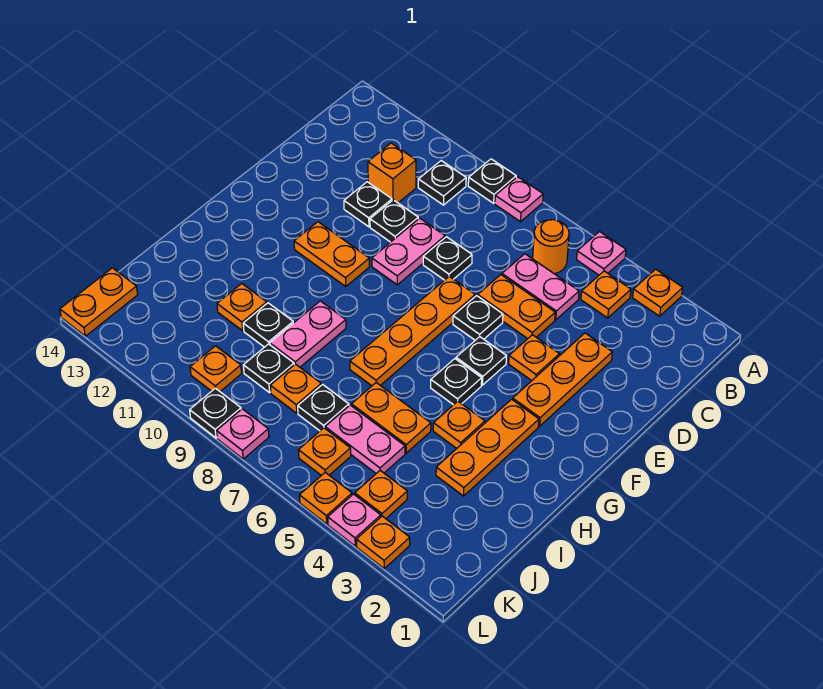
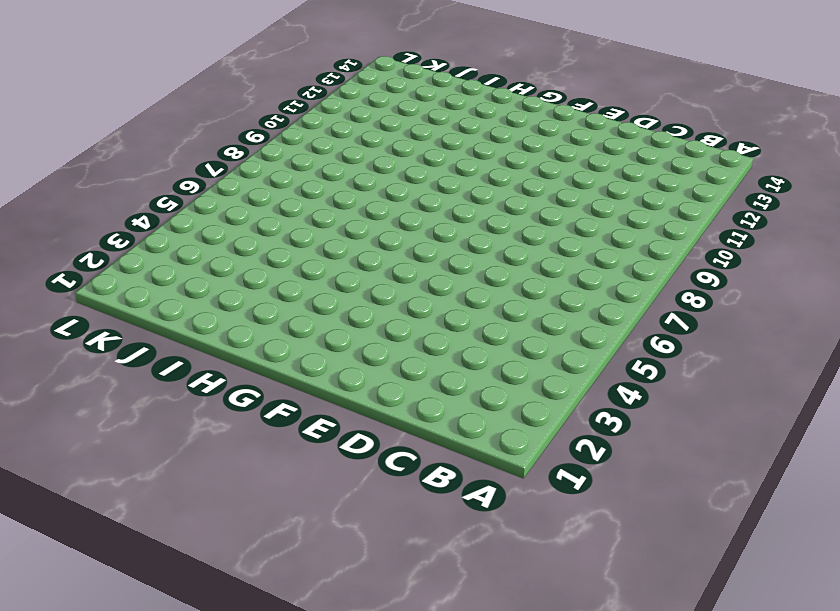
none -> orange plate A3 level 1
none -> pink plate A5 level 1
none -> pink plate A8 level 1
none -> black plate A9 level 1

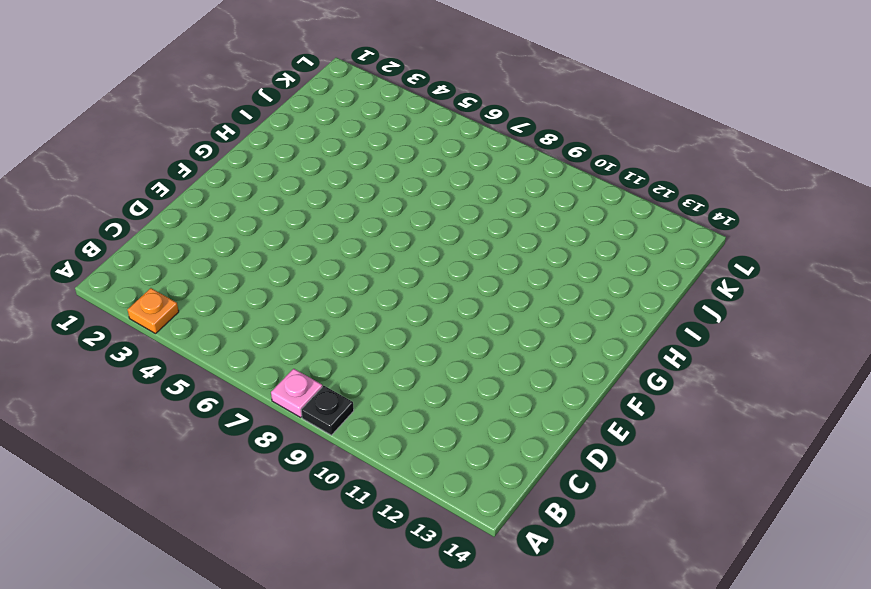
none -> pink plate A5 level 1
none -> orange plate B4 level 1
none -> orange round brick B6 level 1
none -> black plate B10 level 1

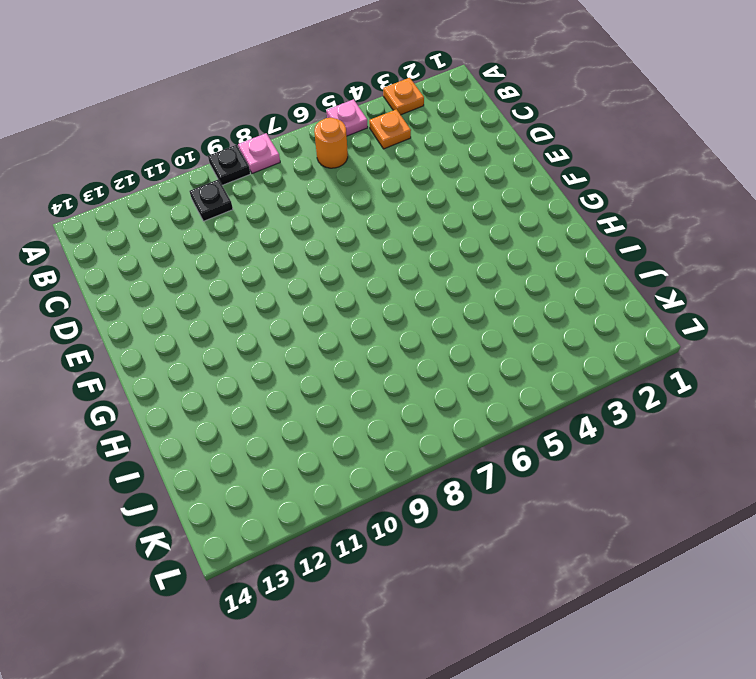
none -> pink plate C5:C6 level 1
none -> orange brick C11 level 1
none -> orange plate D3:F3 level 1
none -> orange plate D5:D6 level 1

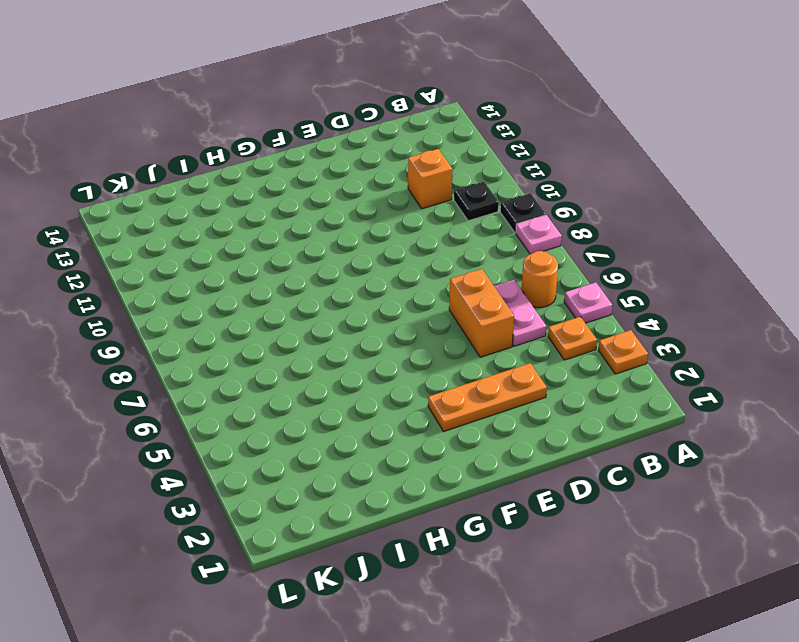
orange brick D5:D6 level 1 -> orange plate D5:D6 level 1
none -> black plate D8 level 1
none -> pink plate D9:E9 level 1
none -> black plate D10 level 1
none -> black plate D11 level 1

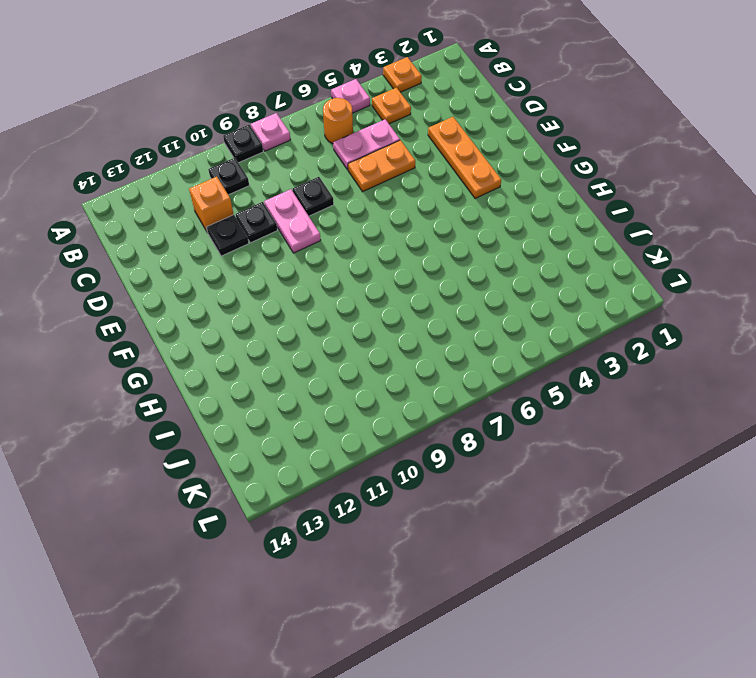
none -> orange plate E4 level 1
none -> black plate E6 level 1
none -> orange plate E7:H7 level 1
none -> black plate F5 level 1

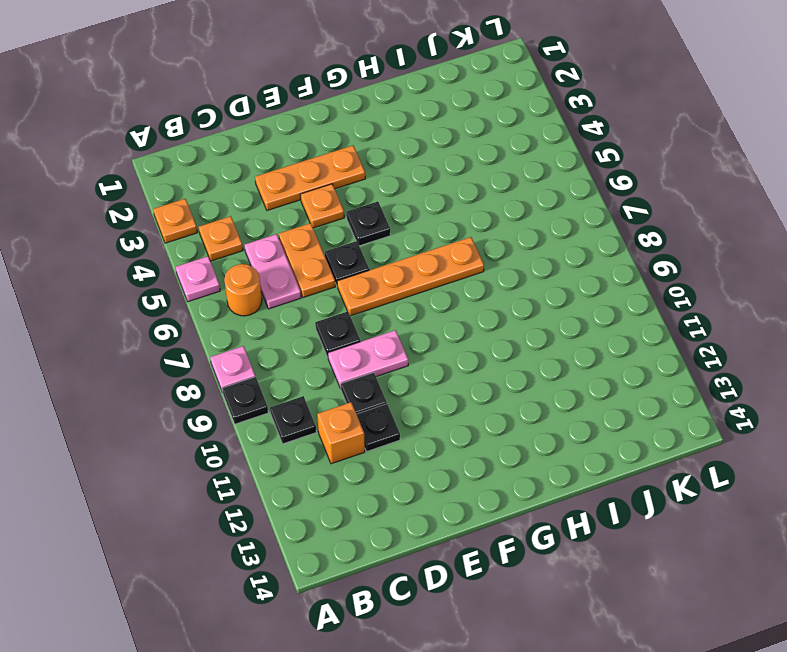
none -> orange plate F10:F11 level 1
none -> orange plate G3:I3 level 1
none -> black plate G5 level 1
none -> orange plate H4 level 1

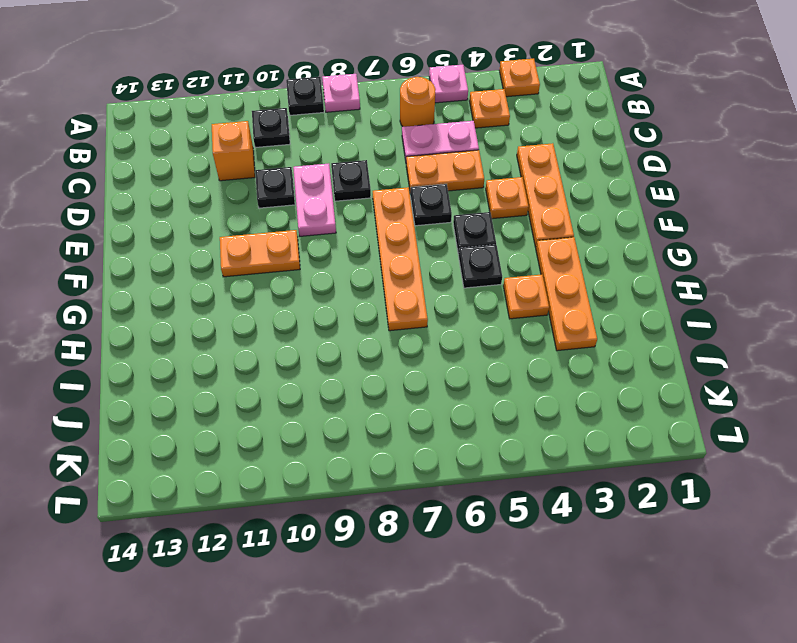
none -> black plate D11 level 1
none -> pink plate H9:I9 level 1
none -> orange plate I5:I6 level 1
none -> black plate I10 level 1

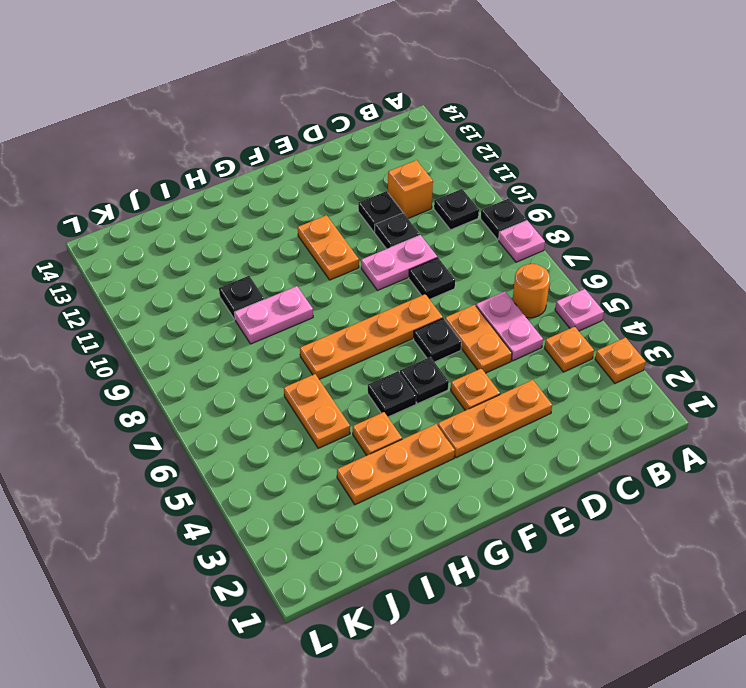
none -> orange plate I11 level 1
none -> pink plate J5:J6 level 1
none -> black plate J7 level 1
none -> orange plate J8 level 1

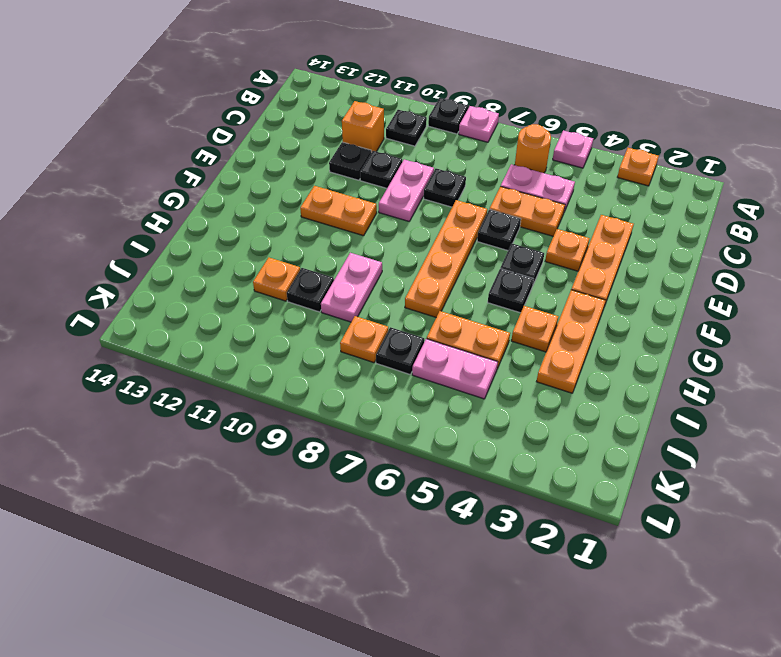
none -> orange plate B4 level 1
none -> black plate J9 level 1
none -> orange plate K4 level 1
none -> orange plate K6 level 1

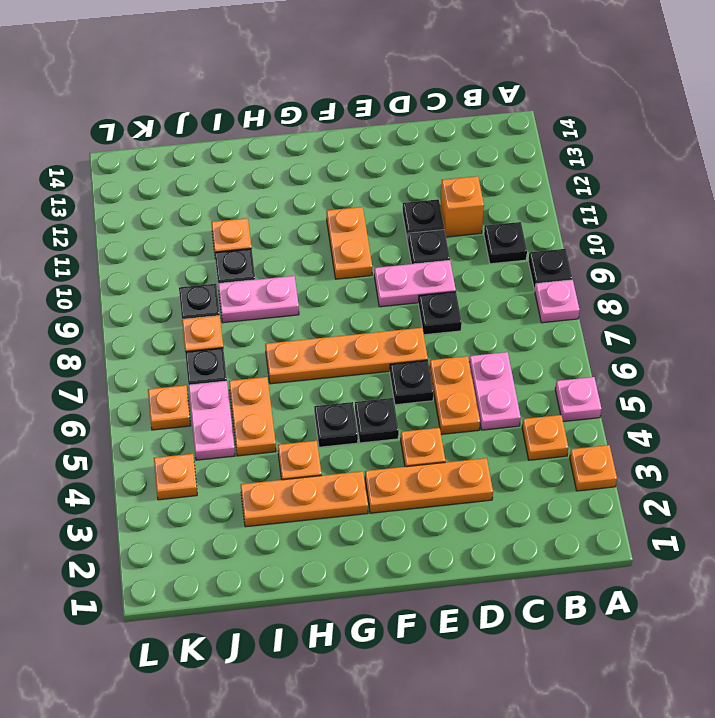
none -> orange round brick B6 level 1
none -> orange plate K10 level 1
none -> orange plate K14:L14 level 1
none -> orange plate L3 level 1

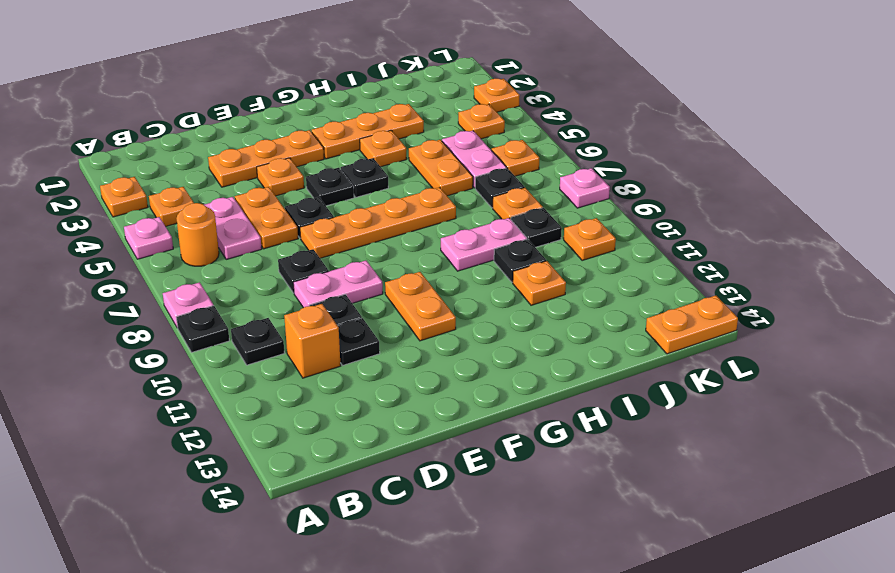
none -> pink plate L4 level 1
none -> orange plate L5 level 1
none -> black plate L9 level 1

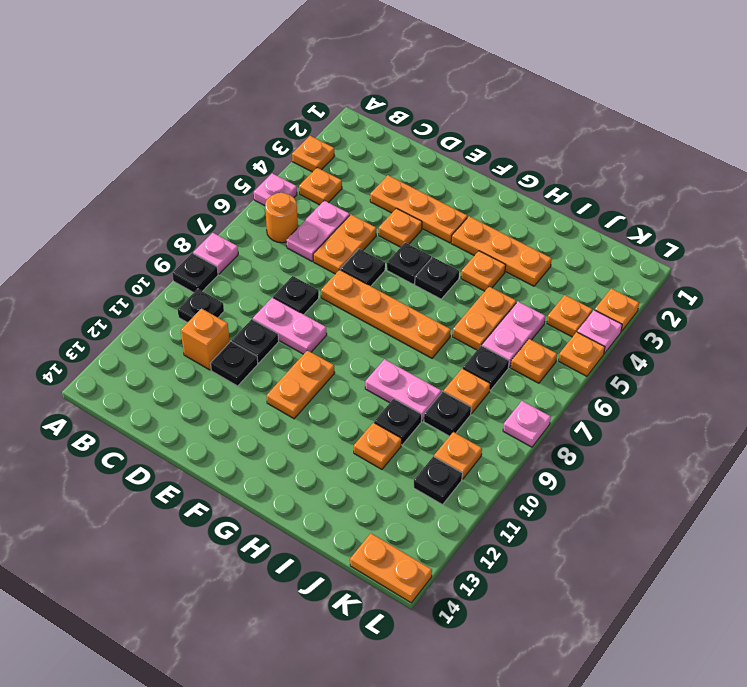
black plate K11 level 1 -> black plate L9 level 1

